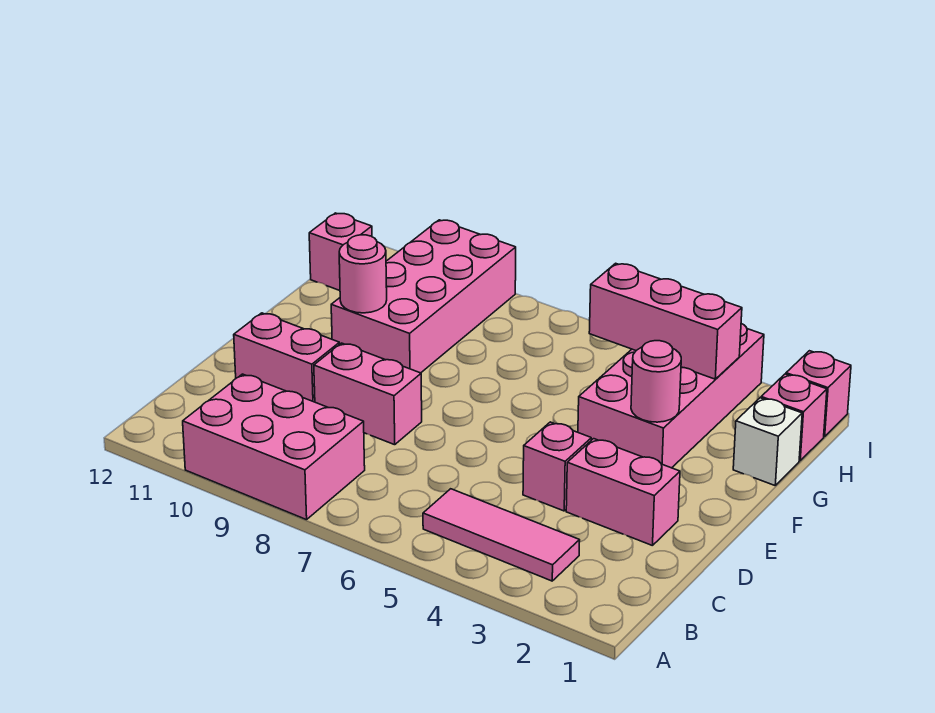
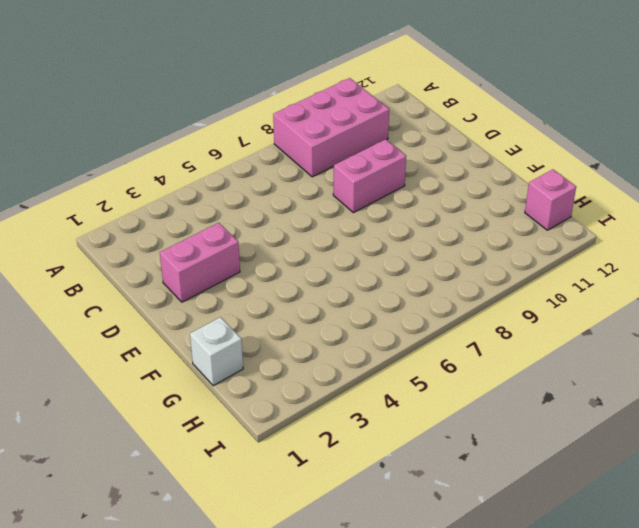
none -> pink tile B3:B5 level 1
none -> pink brick D4 level 1
none -> pink brick D10:D11 level 1

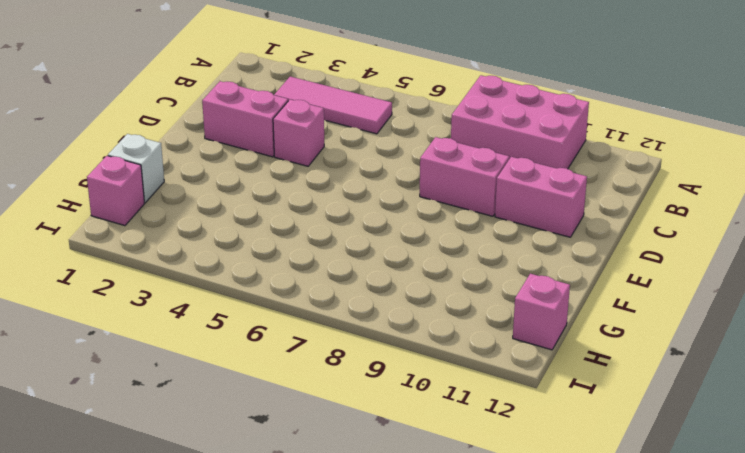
none -> pink brick F3:I4 level 1
none -> pink brick F9:I10 level 1
none -> pink brick I1 level 1

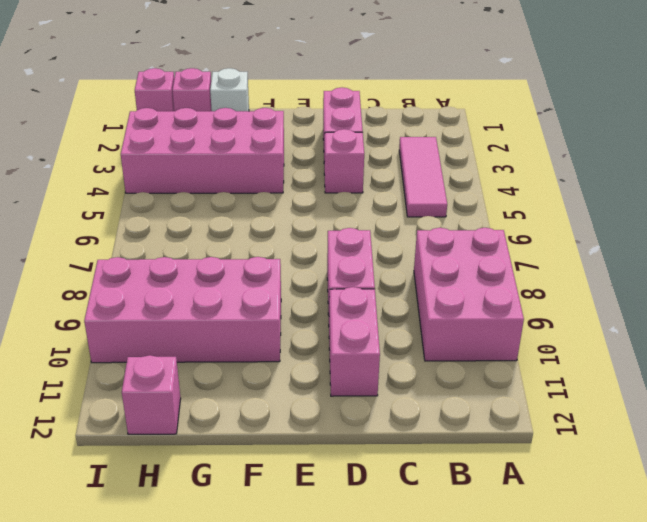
none -> pink round brick F3 level 2
none -> pink round brick F10 level 2
none -> pink brick H3:H5 level 2

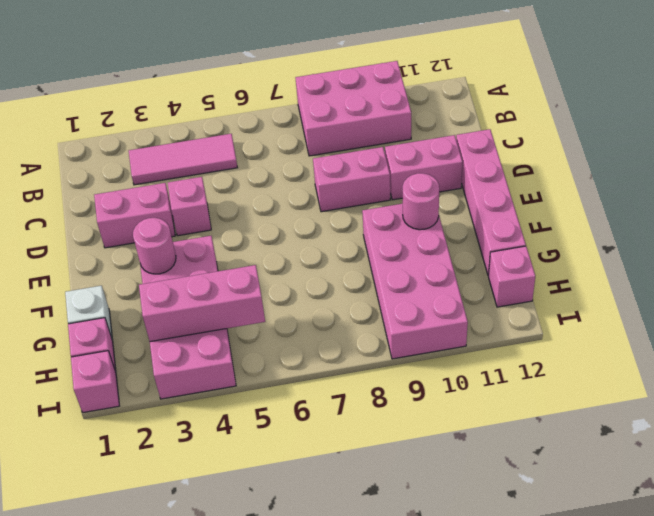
pink brick D12:G12 level 1 -> none

